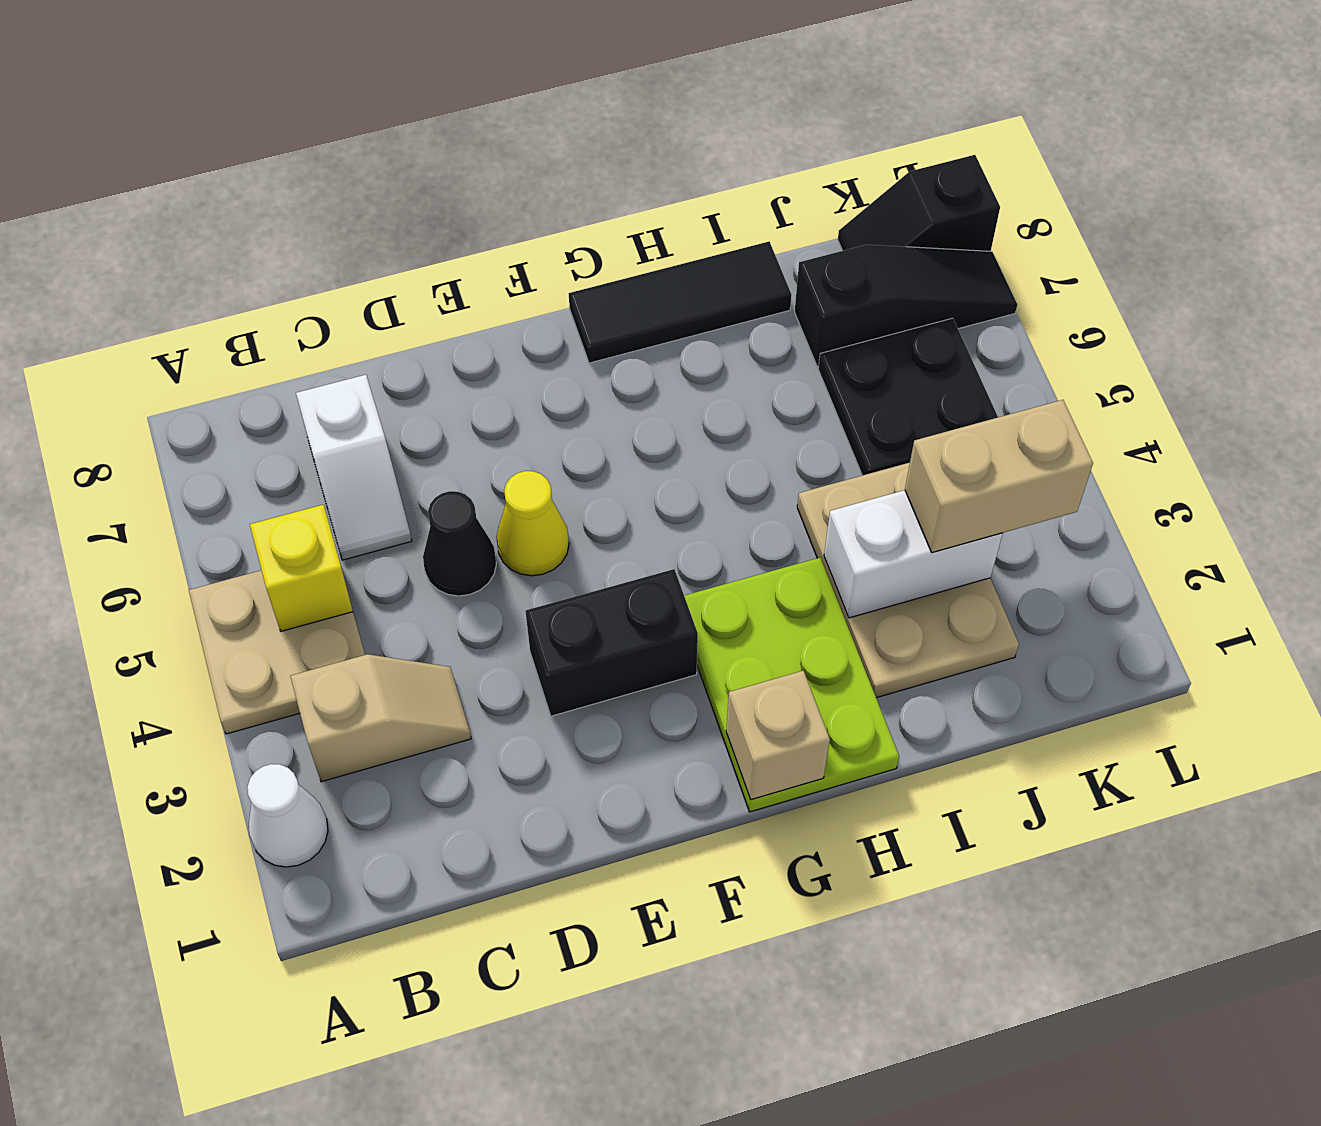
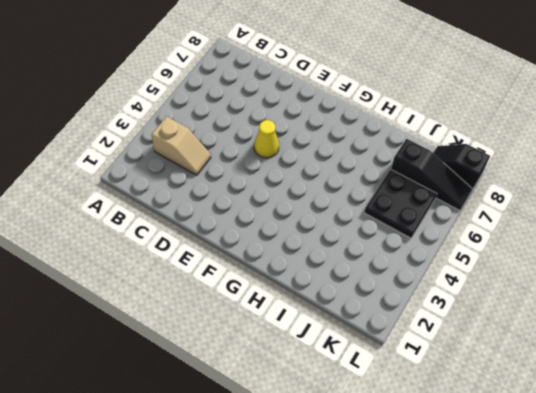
none -> white cone A2 level 1
none -> tan plate A4:B5 level 1
none -> white slope C6:C7 level 1 top 7

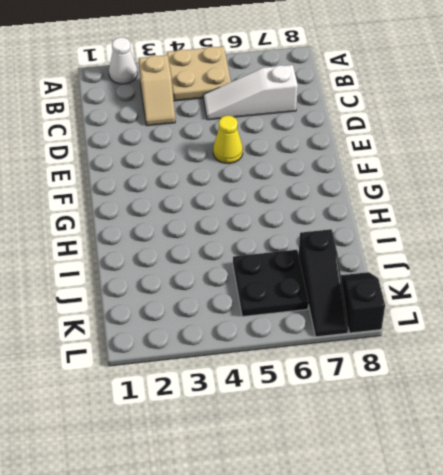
white slope C5:C7 level 1 top 7 -> white slope C6:C7 level 1 top 7
none -> black cone D5 level 1
none -> black brick E3:F3 level 1
none -> lime plate G1:H3 level 1

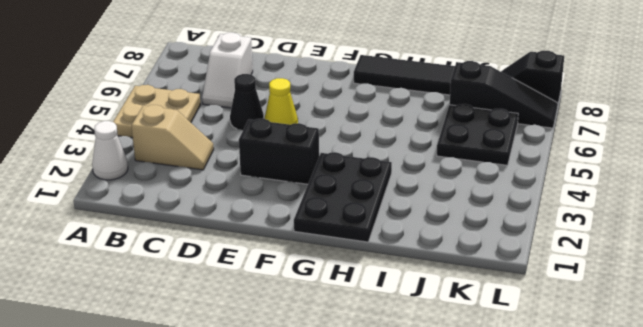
black plate G1:H3 level 1 -> lime plate G1:H3 level 1
none -> tan plate I2:J4 level 1
none -> yellow brick B5 level 2
none -> tan brick G1 level 2

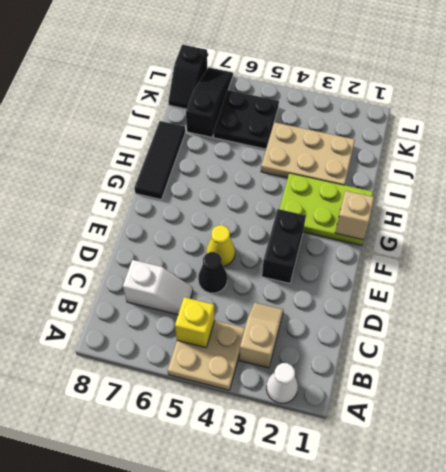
none -> white brick I3:J3 level 2
none -> tan brick J3:K3 level 3

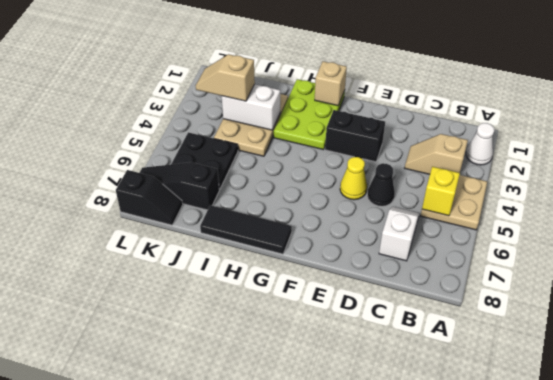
tan slope J3:K3 level 3 top J -> tan brick J3:K3 level 3

